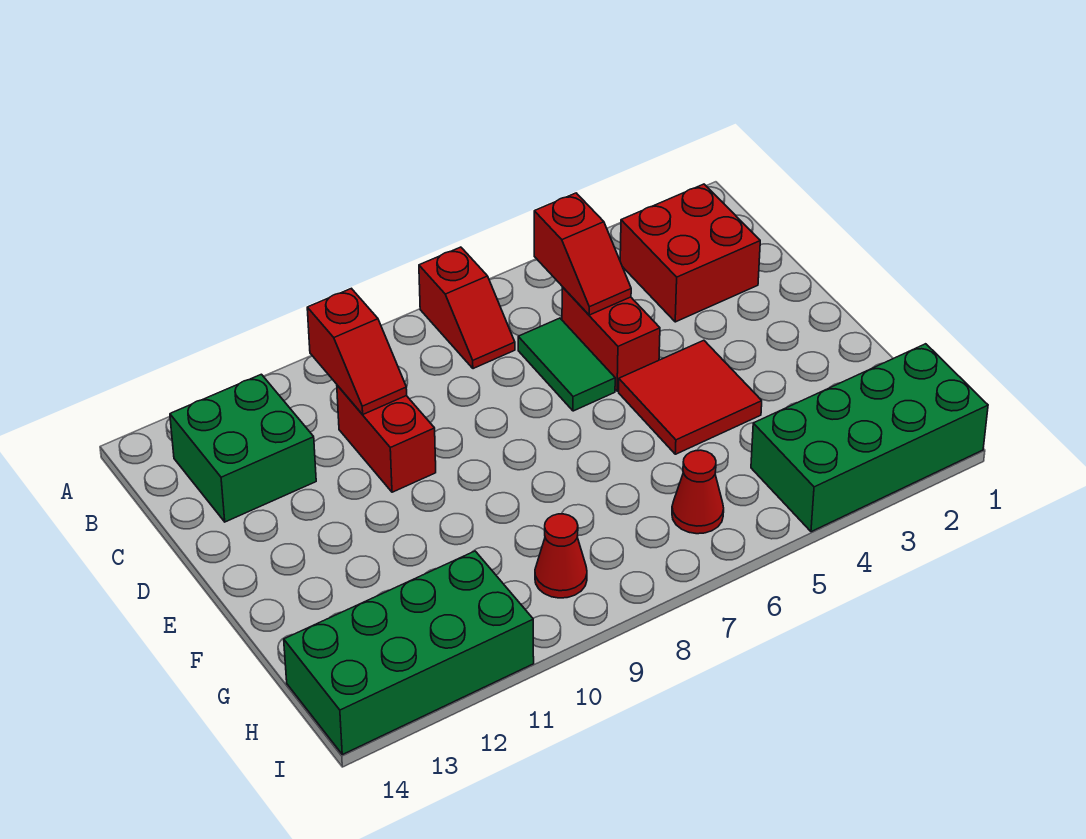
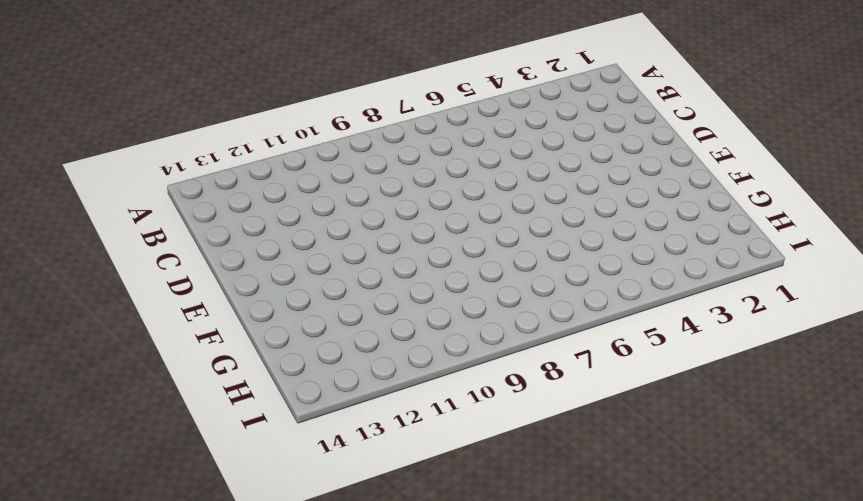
none -> red slope A7:B7 level 1 top A
none -> red brick B2:C3 level 1
none -> green brick B12:C13 level 1

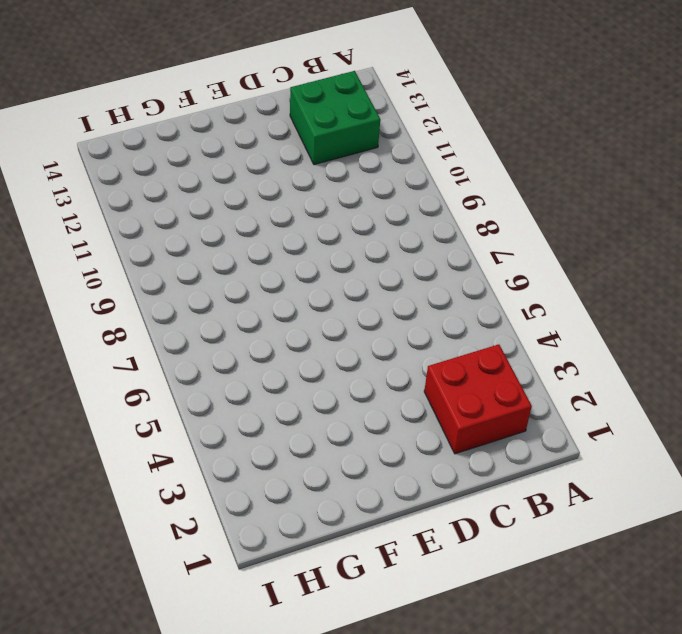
none -> red slope A7:B7 level 1 top A
none -> red brick C5:D5 level 1
none -> green tile C6:D6 level 1

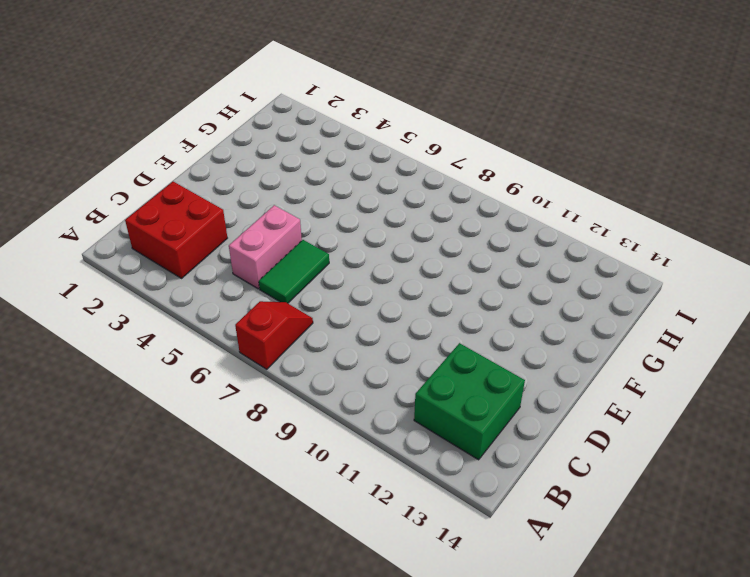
pink brick C5:D5 level 1 -> red brick C5:D5 level 1
none -> red brick C10:D10 level 1
none -> red tile E4:F5 level 1
none -> green brick H1:I4 level 1

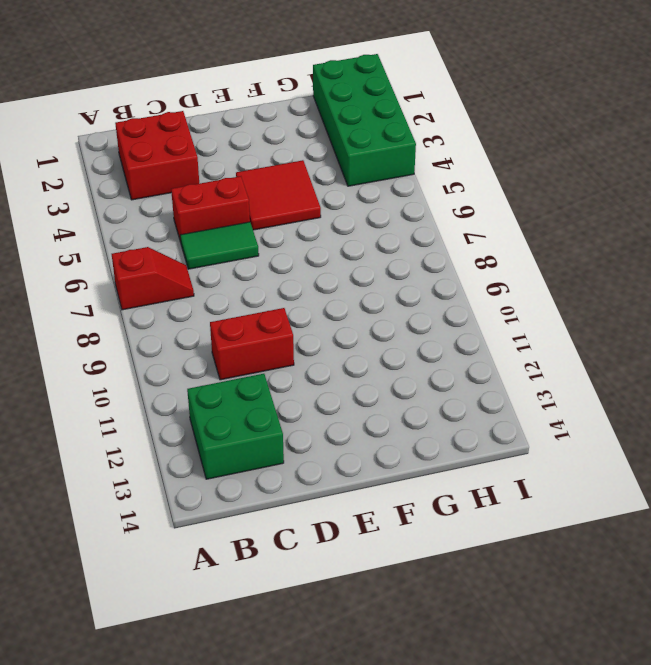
none -> red cone H6 level 1
none -> red cone H9 level 1
none -> green brick H11:I14 level 1

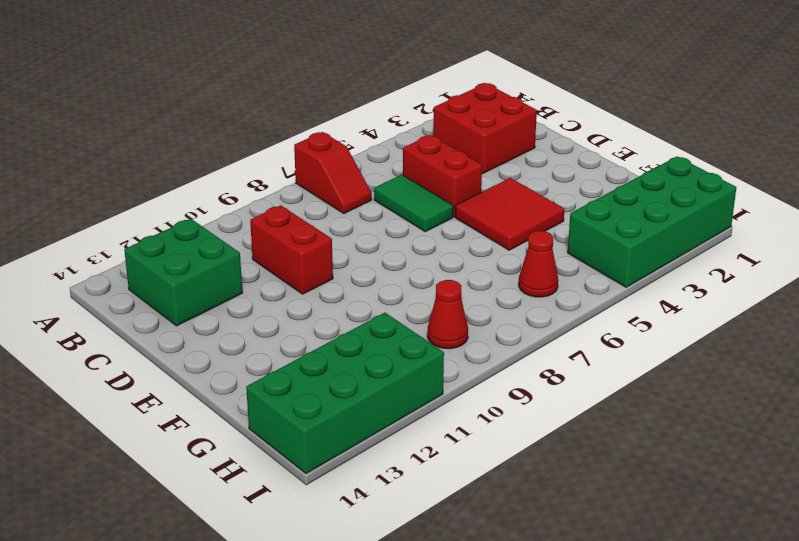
none -> red slope B5:C5 level 2 top B
none -> red slope B10:C10 level 2 top B

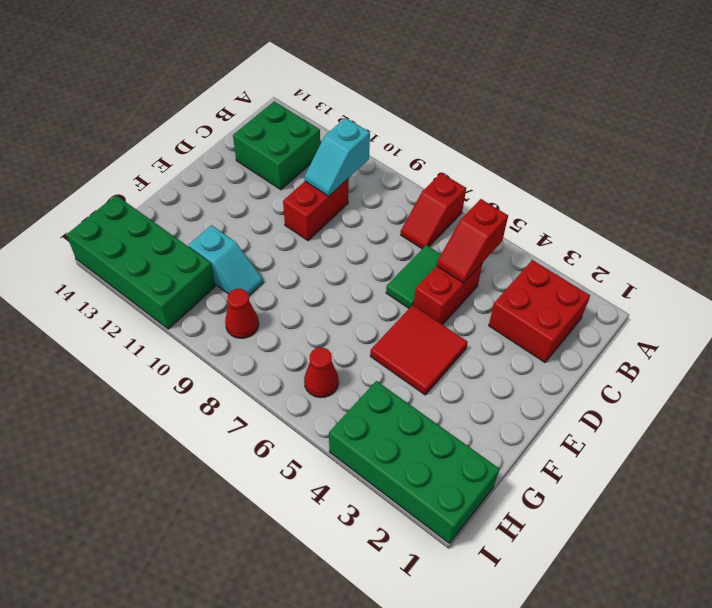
cyan slope B10:C10 level 2 top B -> red slope B10:C10 level 2 top B
cyan slope G10:G11 level 1 top 11 -> none

